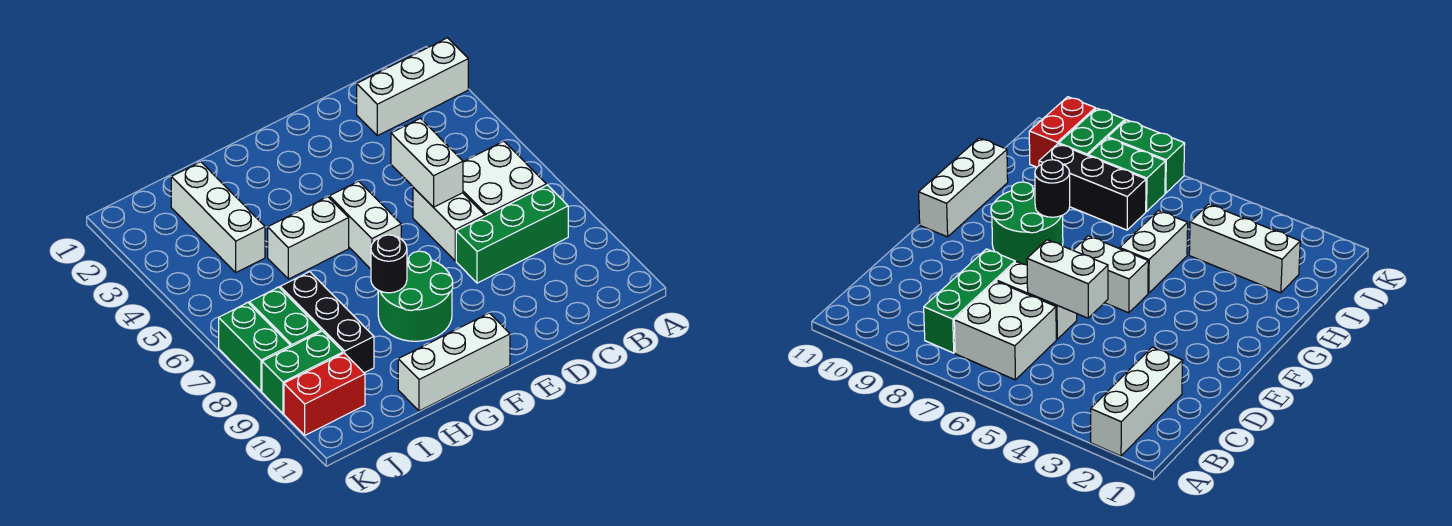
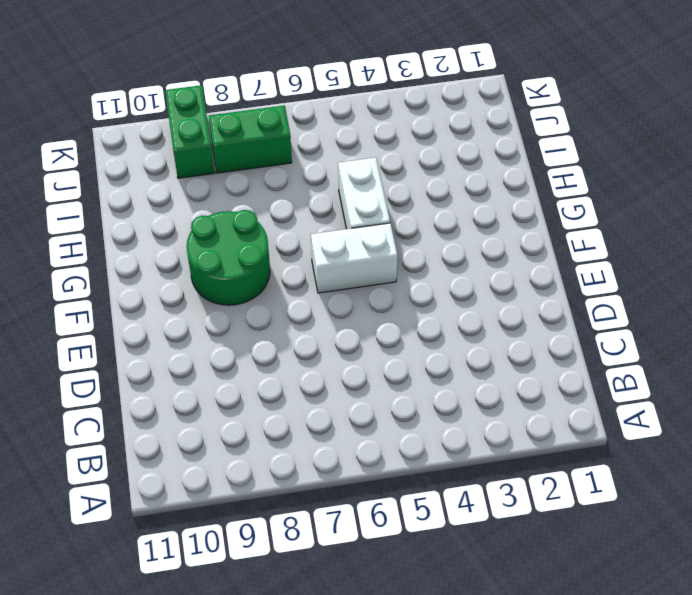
none -> white brick A2:C2 level 1
none -> white brick B6:C7 level 1
none -> green brick B8:D8 level 1

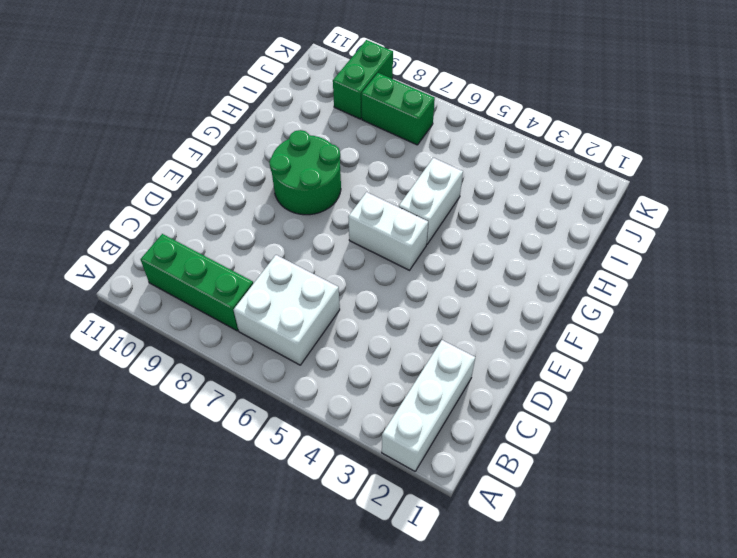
green brick B8:B10 level 1 -> green brick B8:D8 level 1
none -> white brick D6:D7 level 1
none -> white brick F11:H11 level 1
none -> white brick I2:I4 level 1

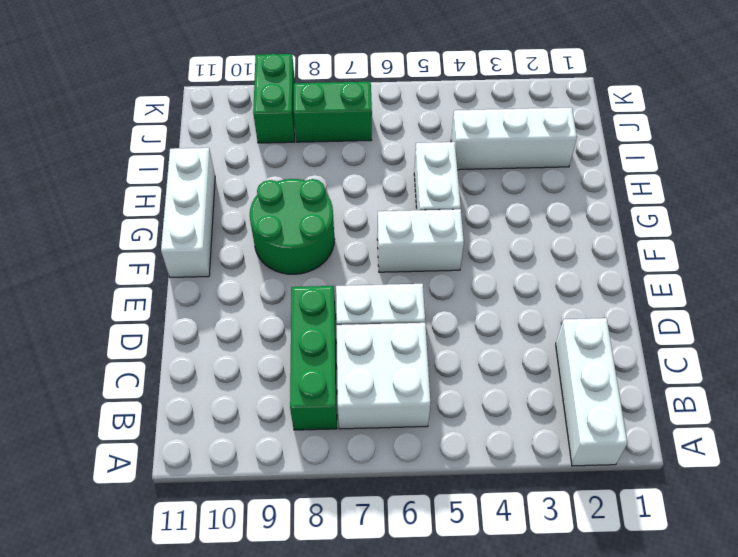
none -> black brick I7:I9 level 1
none -> red brick J10:K10 level 1
none -> green brick K7:K8 level 1

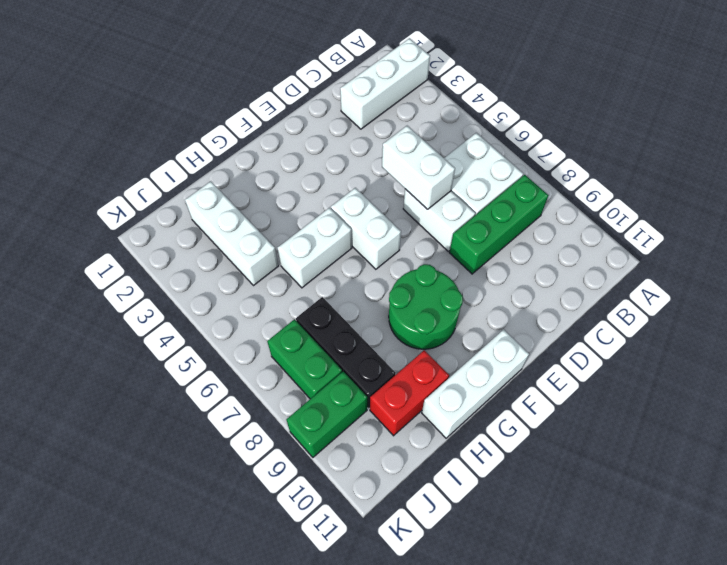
red brick H10:I10 level 1 -> red brick J10:K10 level 1
none -> green brick K7:K8 level 1
none -> black round brick G8 level 2

